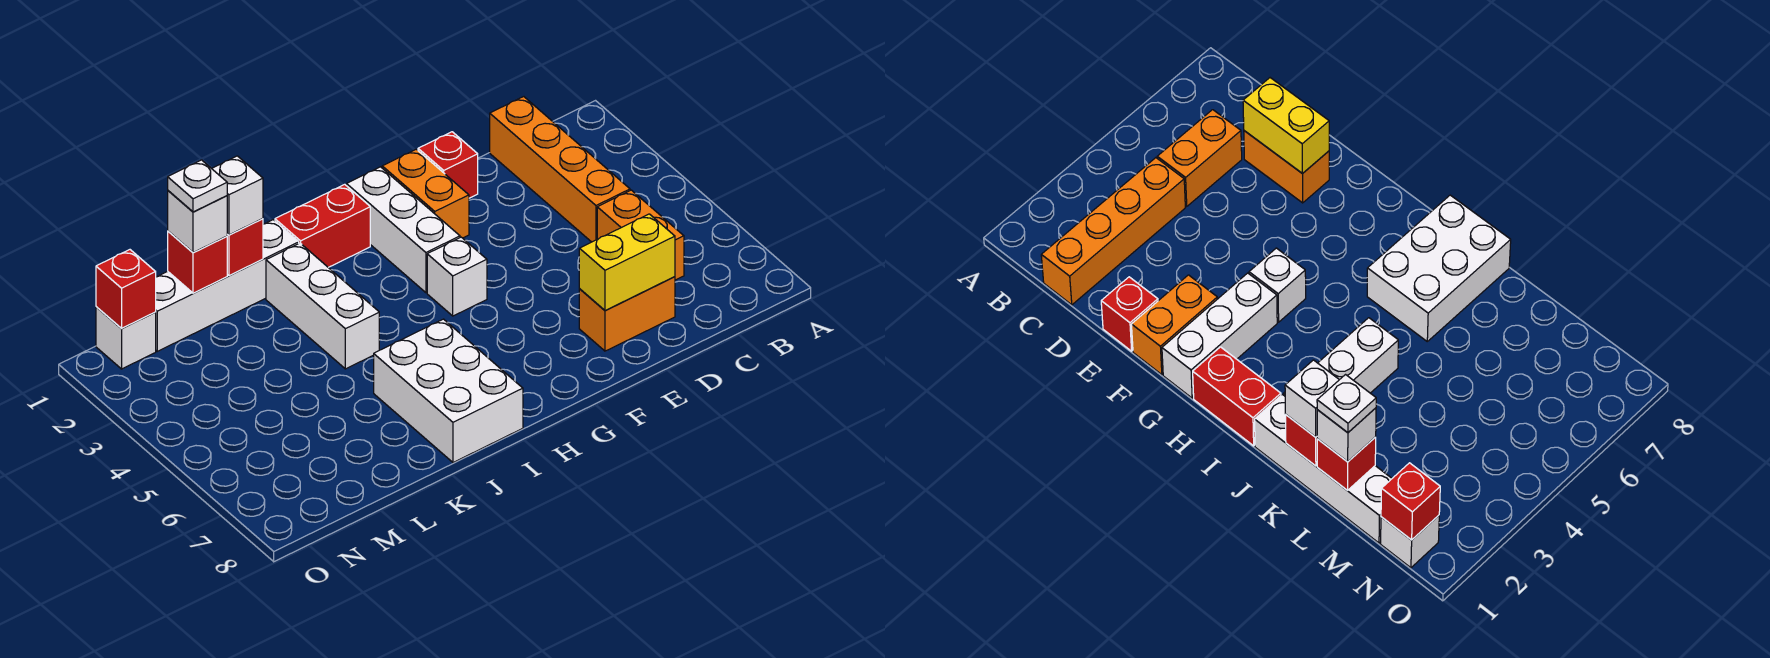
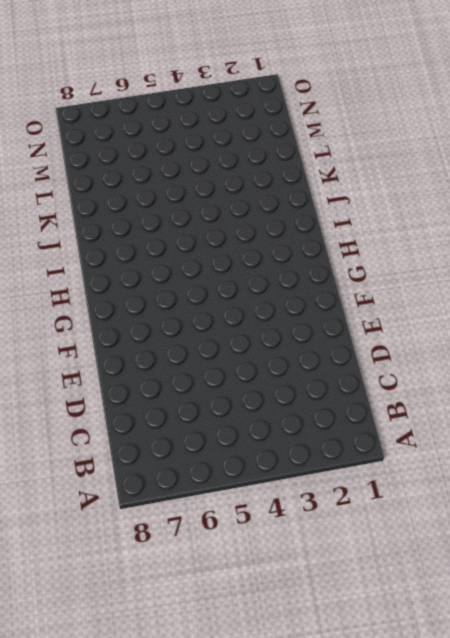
none -> orange brick C1:C4 level 1
none -> orange brick C5:C6 level 1
none -> orange brick D7:E7 level 1

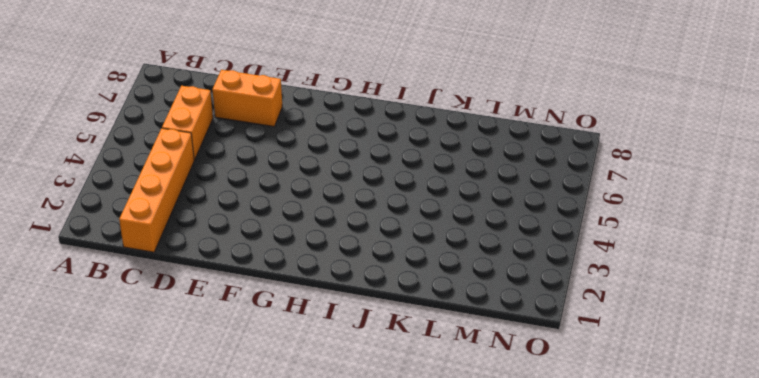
none -> red brick E1 level 1
none -> orange brick F1:F2 level 1
none -> white brick G1:G3 level 1

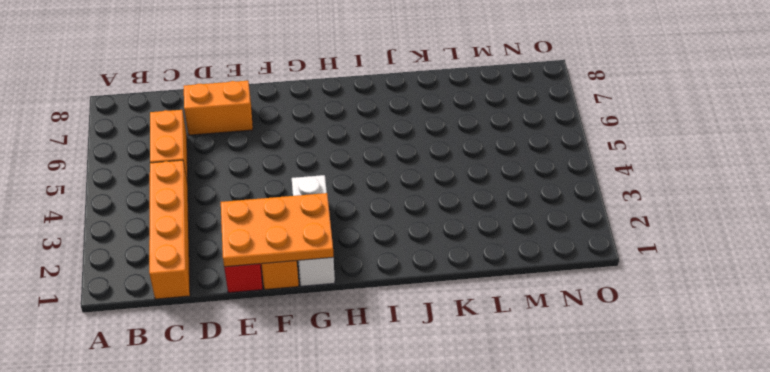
orange plate E1:G2 level 2 -> none
none -> white brick G4 level 1
none -> red brick H1:I1 level 1
none -> white brick I6:J8 level 1

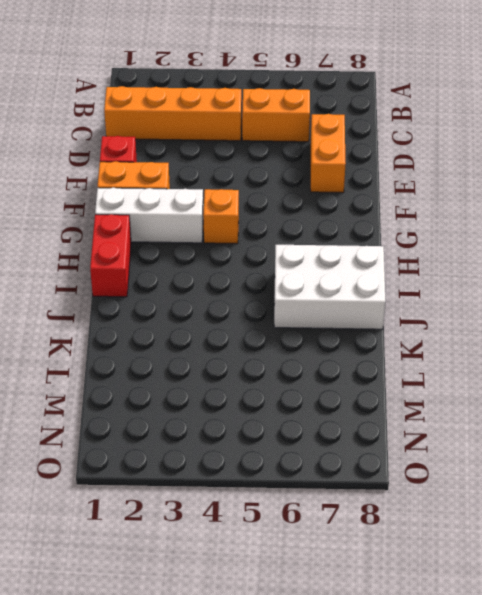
orange brick G4 level 1 -> white brick G4 level 1
none -> white brick J1:M1 level 1
none -> white brick J2:J4 level 1
none -> white brick N1 level 1

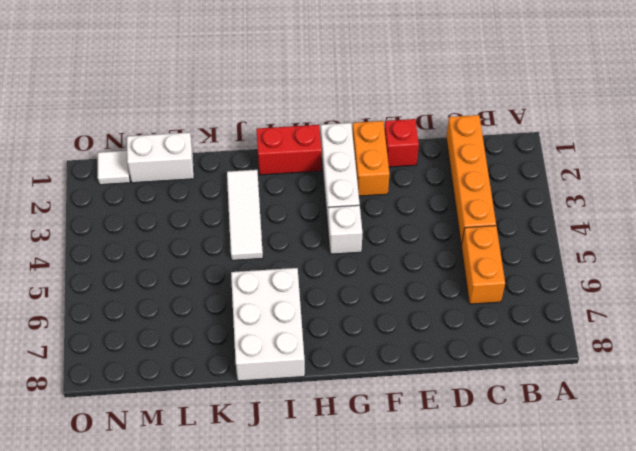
white tile J2:J4 level 1 -> white brick J2:J4 level 1
white brick L1:M1 level 1 -> white brick J1:M1 level 1
white tile N1 level 1 -> white brick N1 level 1
none -> orange brick D7:E7 level 1
none -> yellow brick D7:E7 level 2
none -> red brick K1 level 2

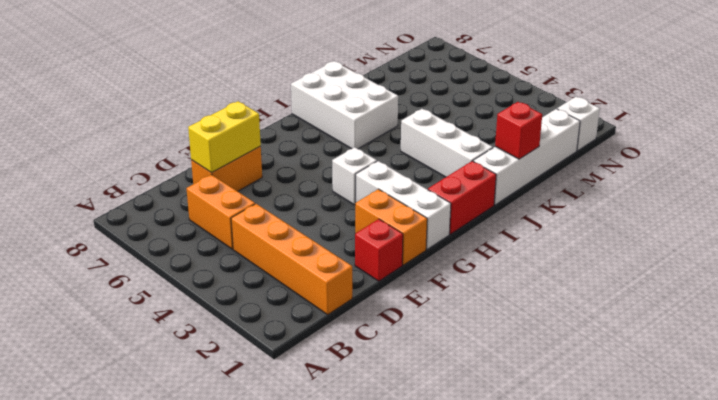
none -> red brick L1 level 2
none -> red brick N1 level 2
none -> white brick K1 level 3

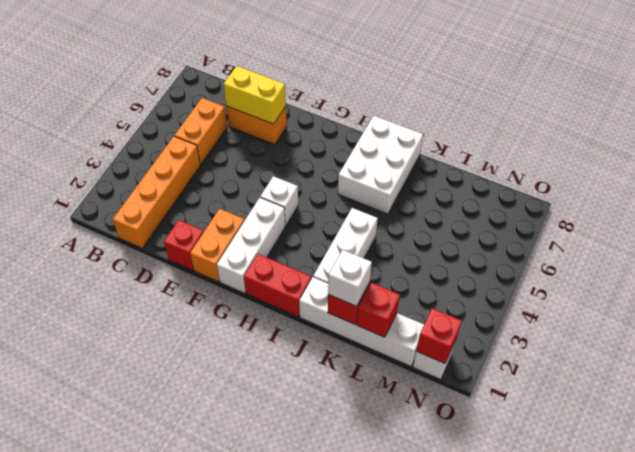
none -> white brick L1 level 3
none -> white plate L1 level 4

